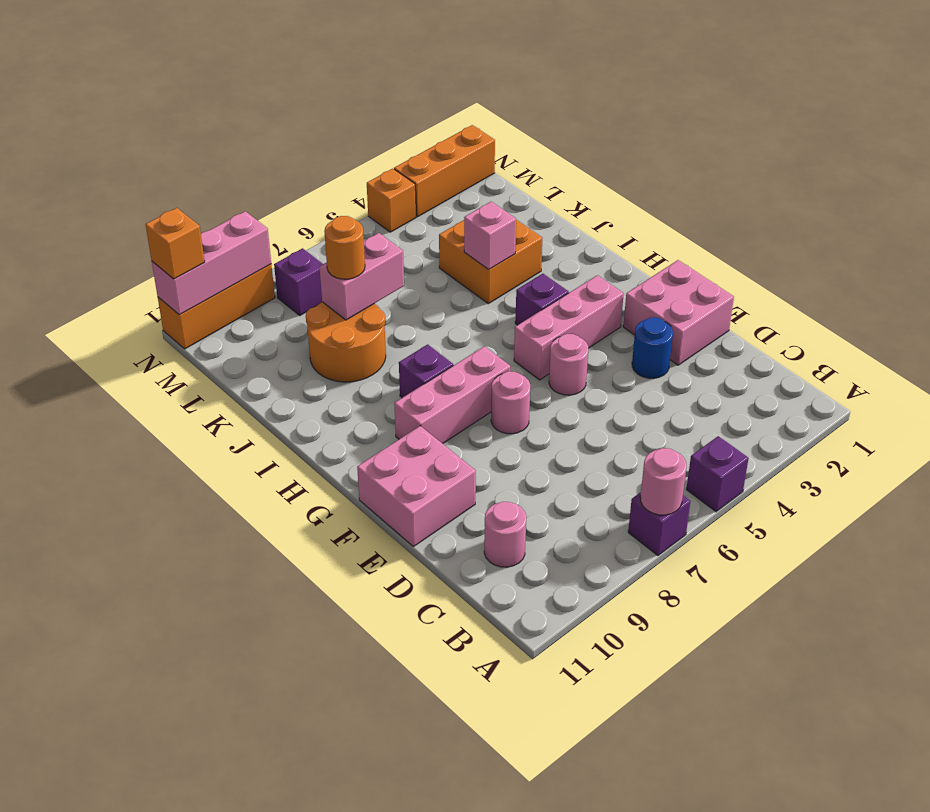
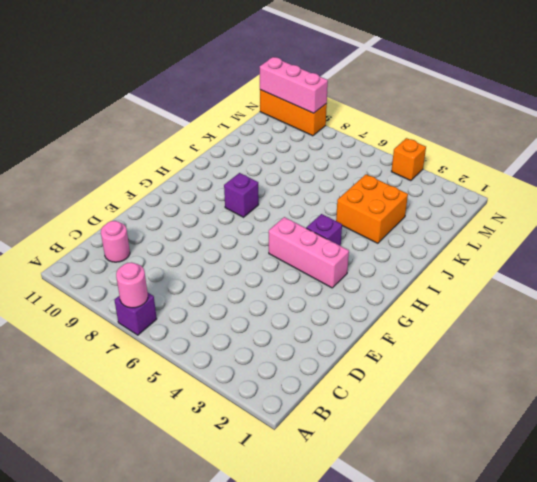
none -> purple brick A5 level 1
none -> pink brick E1:F2 level 1
none -> blue round brick E3 level 1

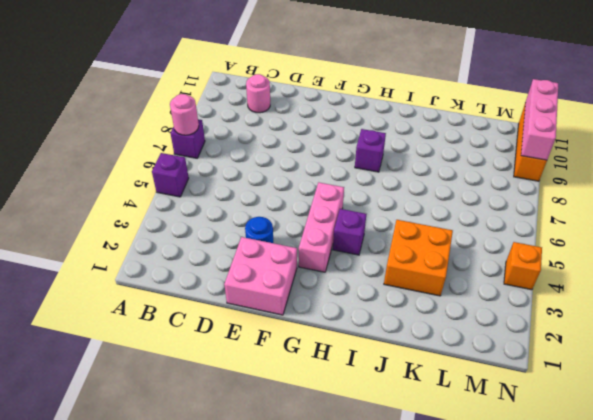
none -> pink brick E10:F11 level 1
none -> pink round brick F5 level 1
none -> pink round brick F7 level 1

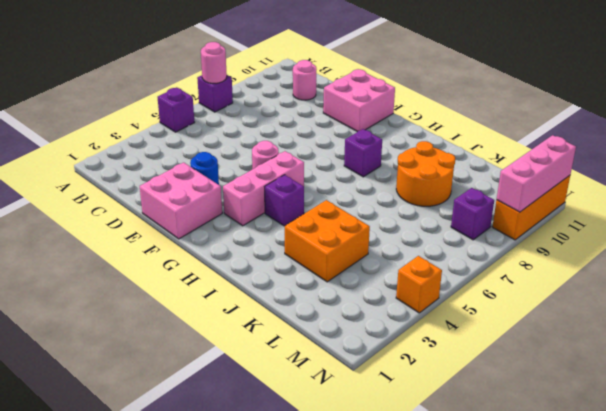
none -> pink round brick F7 level 1
none -> pink brick G7:G9 level 1
none -> orange brick N1:N3 level 1

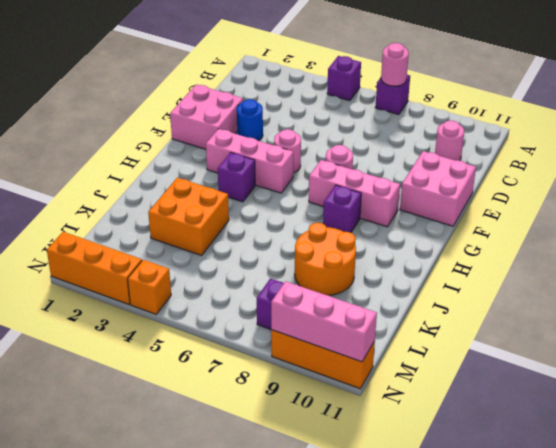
none -> pink brick J4 level 2
none -> pink brick K7:K8 level 2
none -> orange round brick K8 level 3

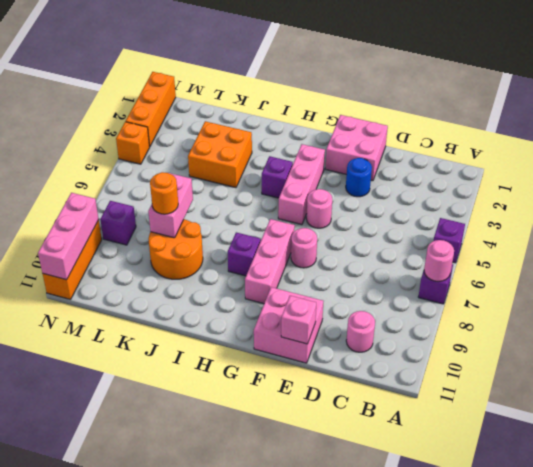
pink brick E11 level 2 -> pink brick J4 level 2
none -> orange brick N11 level 3

